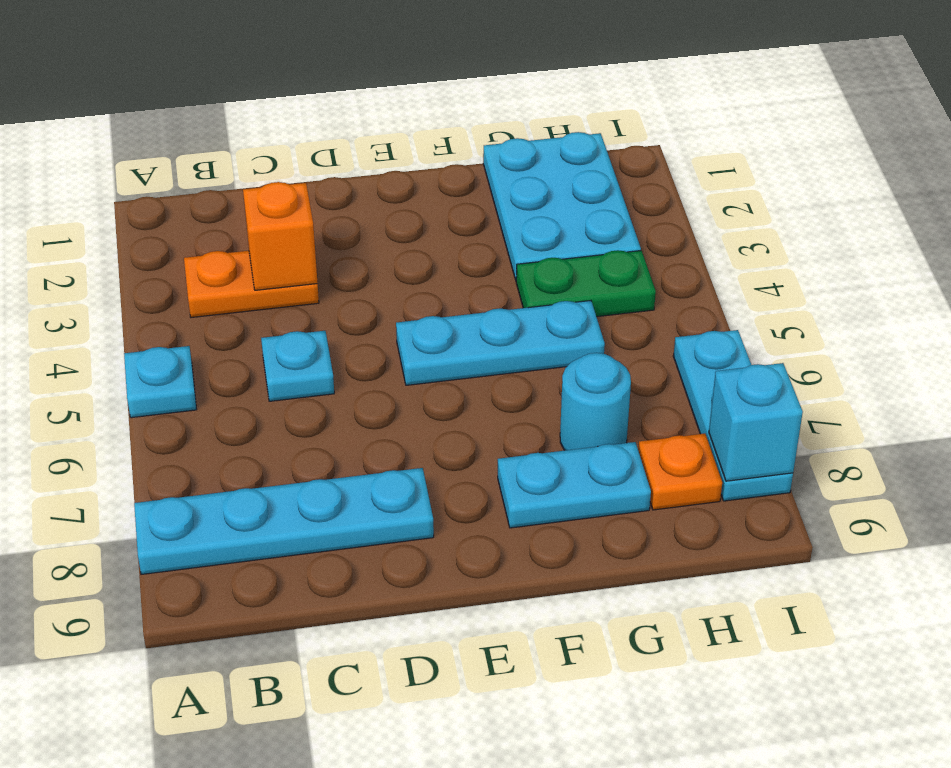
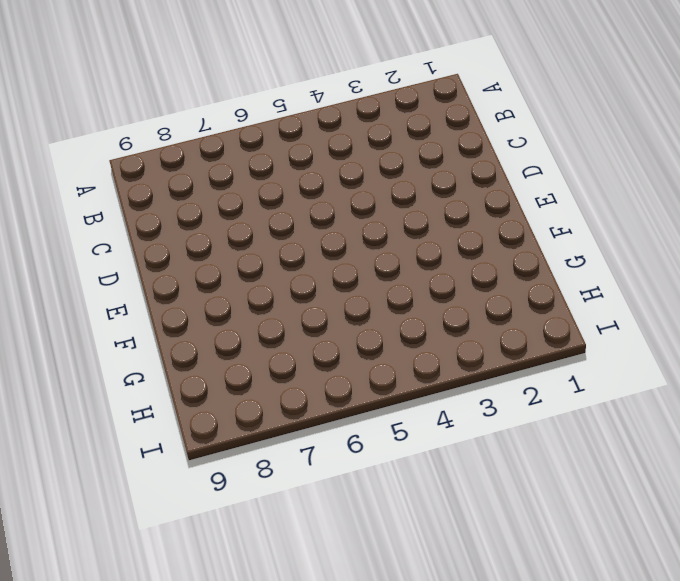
none -> cyan plate A5 level 1
none -> cyan plate A8:D8 level 1
none -> orange plate B3:C3 level 1

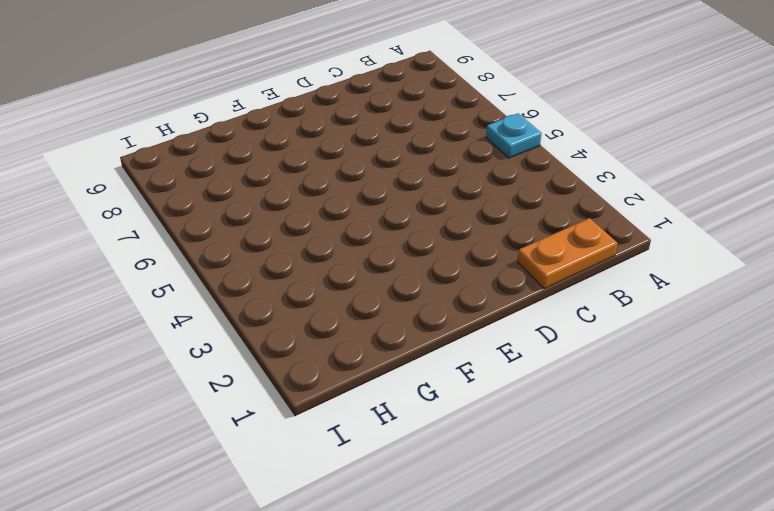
orange plate B1:C1 level 1 -> orange plate B3:C3 level 1
none -> cyan plate A8:D8 level 1
none -> cyan plate C5 level 1
none -> cyan plate E5:G5 level 1

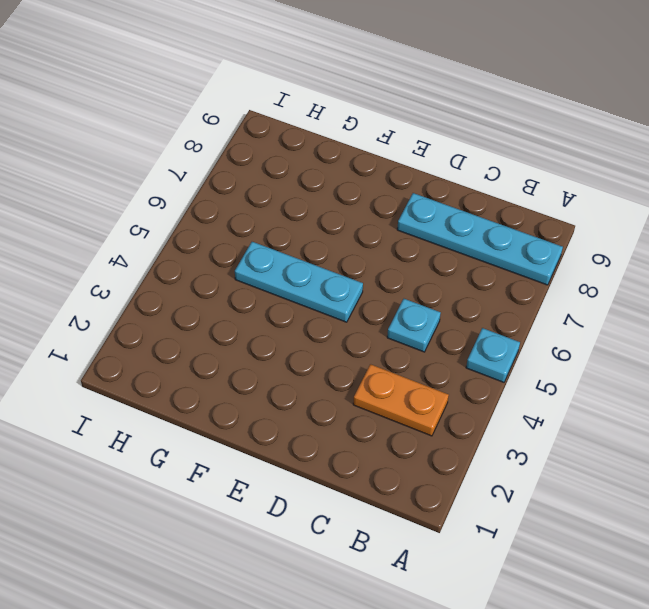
none -> cyan plate F8:G8 level 1
none -> cyan plate G1:H3 level 1
none -> green plate G4:H4 level 1

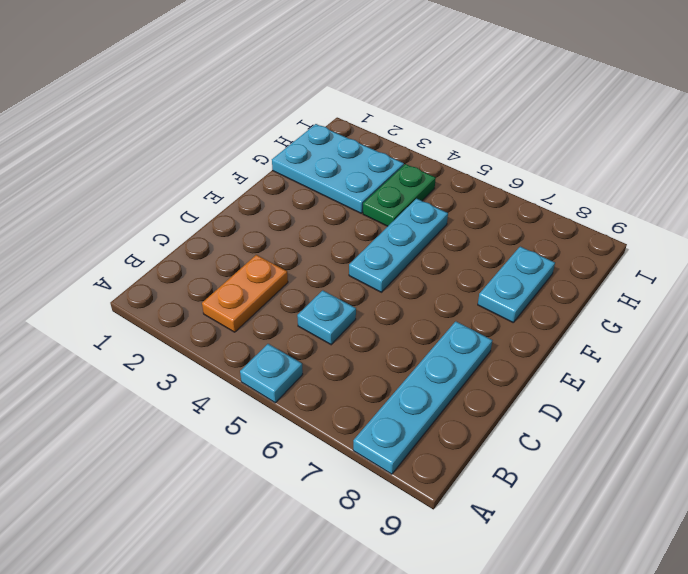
none -> cyan round brick G7 level 1
none -> orange plate H8 level 1
none -> cyan plate I6:I8 level 1

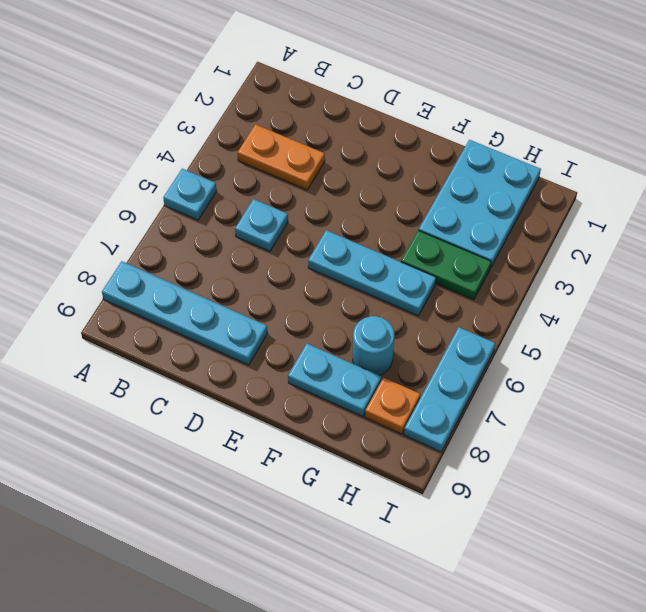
none -> orange brick C3 level 2
none -> cyan brick I8 level 2

